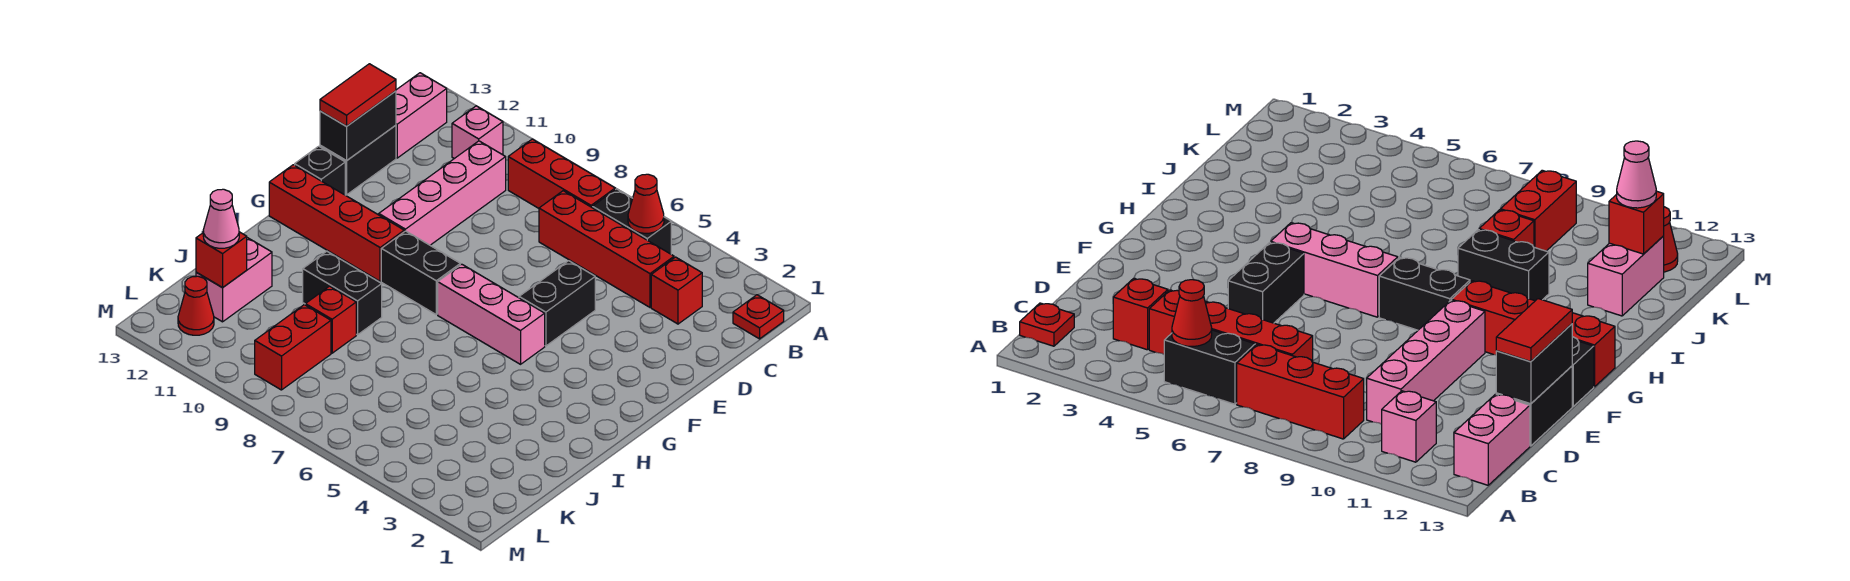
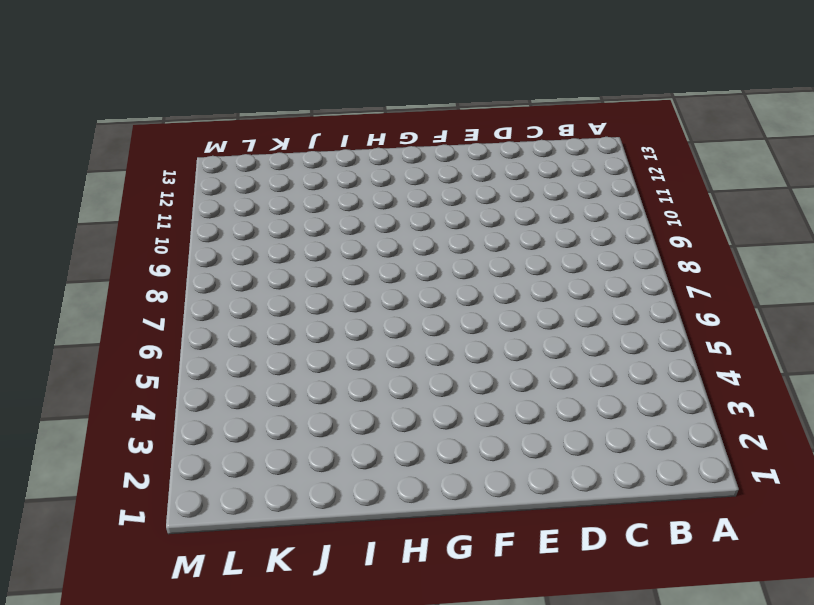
none -> red plate B1 level 1
none -> black brick B5:B6 level 1
none -> red brick B7:B9 level 1

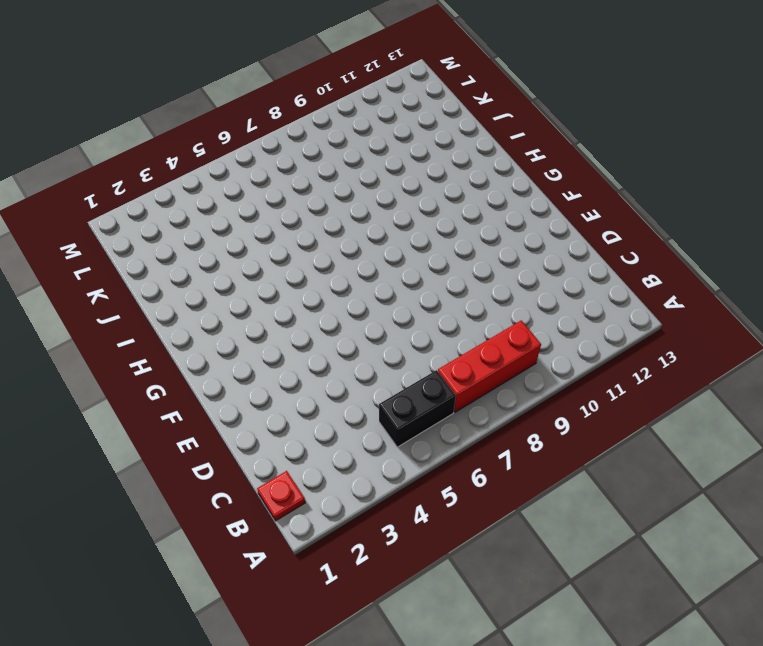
none -> pink brick B11 level 1
none -> pink brick B13:C13 level 1
none -> red brick C3 level 1

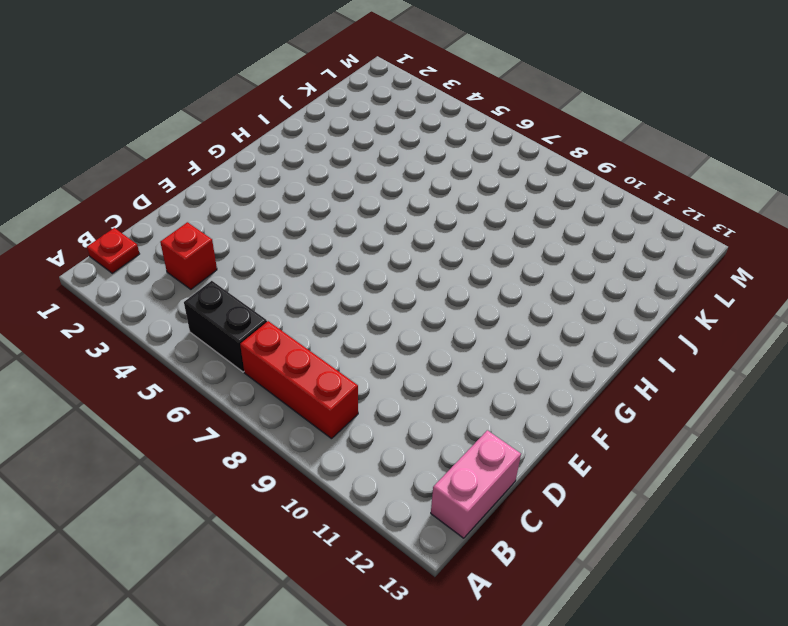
none -> pink brick B11 level 1
none -> red brick C4:C7 level 1
none -> pink brick C10:F10 level 1

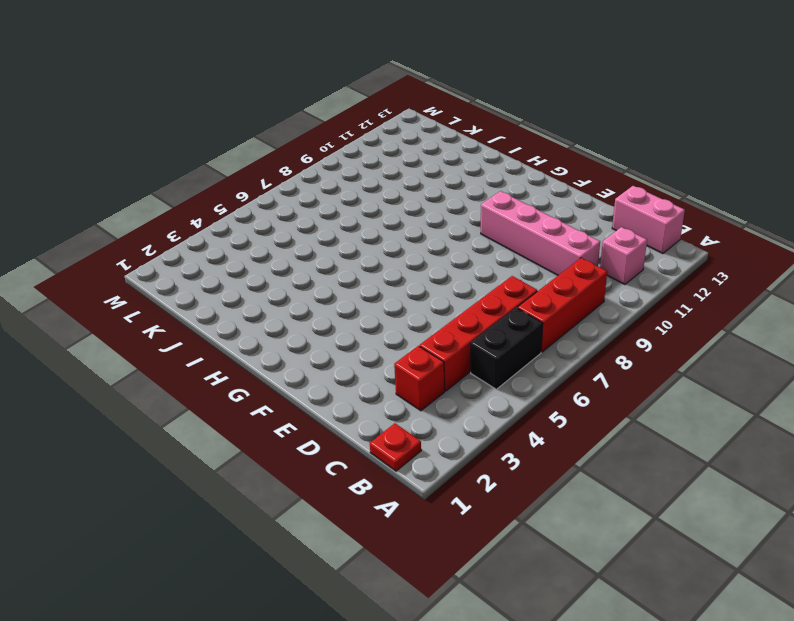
none -> black brick D13:E13 level 1
none -> black brick E5:F5 level 1
none -> black brick F13 level 1

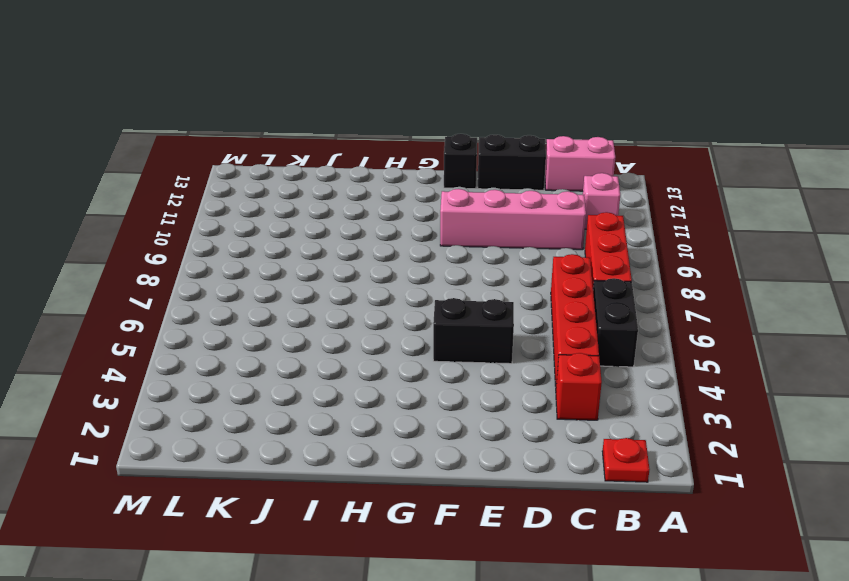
none -> pink brick G5:G7 level 1
none -> black brick G8:G9 level 1
none -> red brick G10:G13 level 1

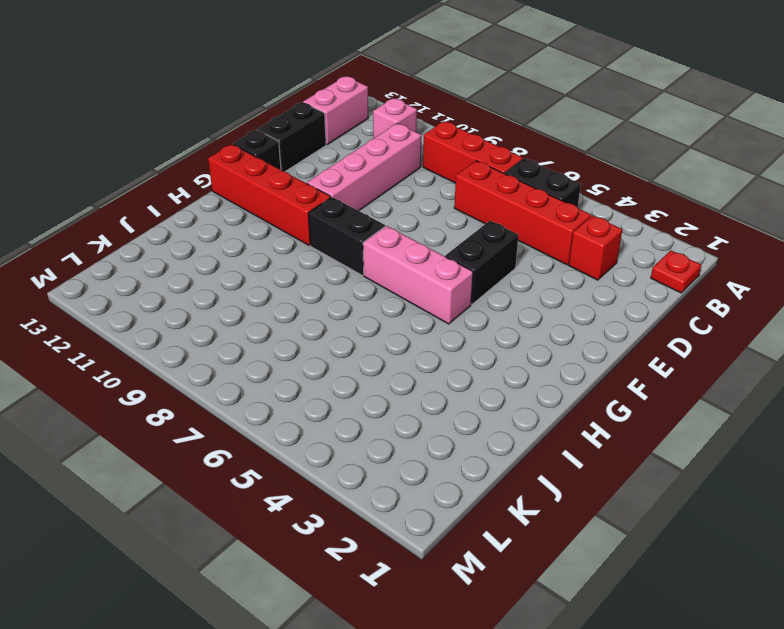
none -> black brick I9:I10 level 1
none -> red brick J9 level 1
none -> pink brick J12:K12 level 1

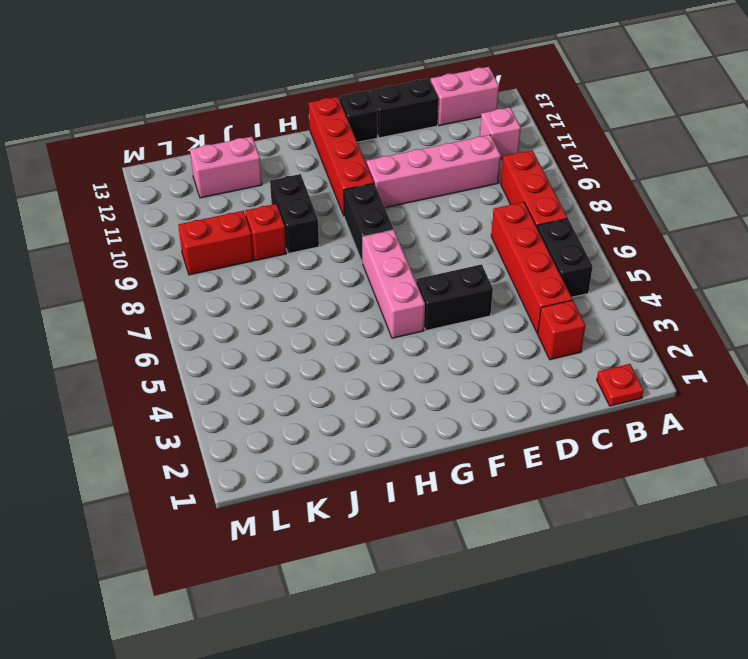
none -> red cone L12 level 1
none -> red cone B5 level 2
none -> black brick D13:E13 level 2

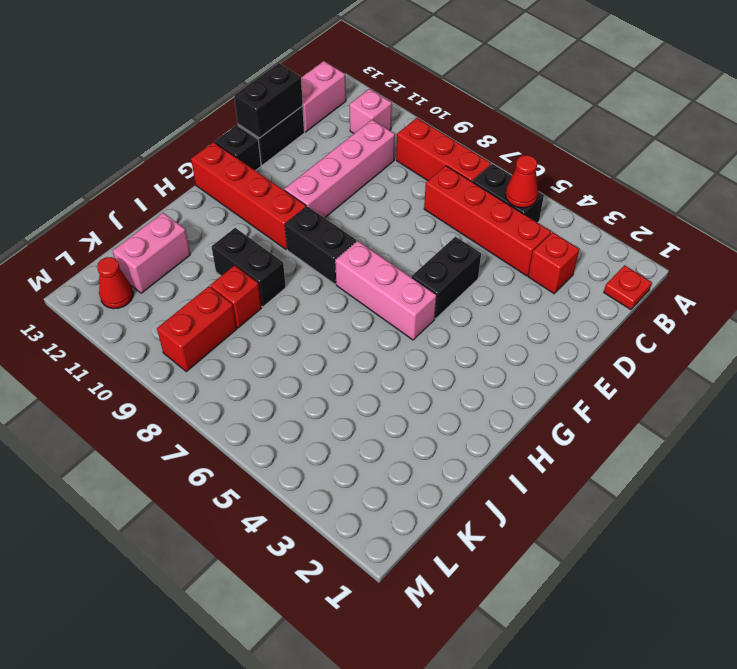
none -> red brick K12 level 2
none -> red tile D13:E13 level 3
none -> pink cone K12 level 3

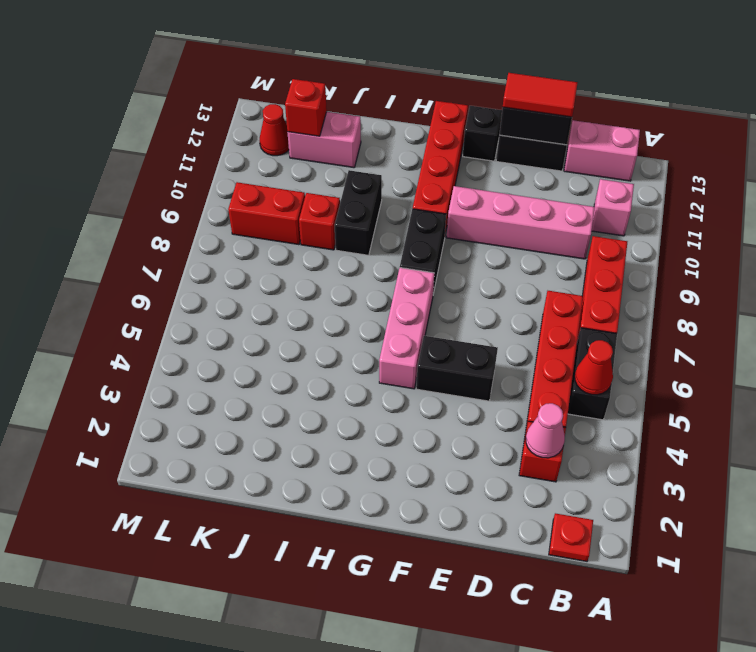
pink cone C3 level 2 -> pink cone K12 level 3

